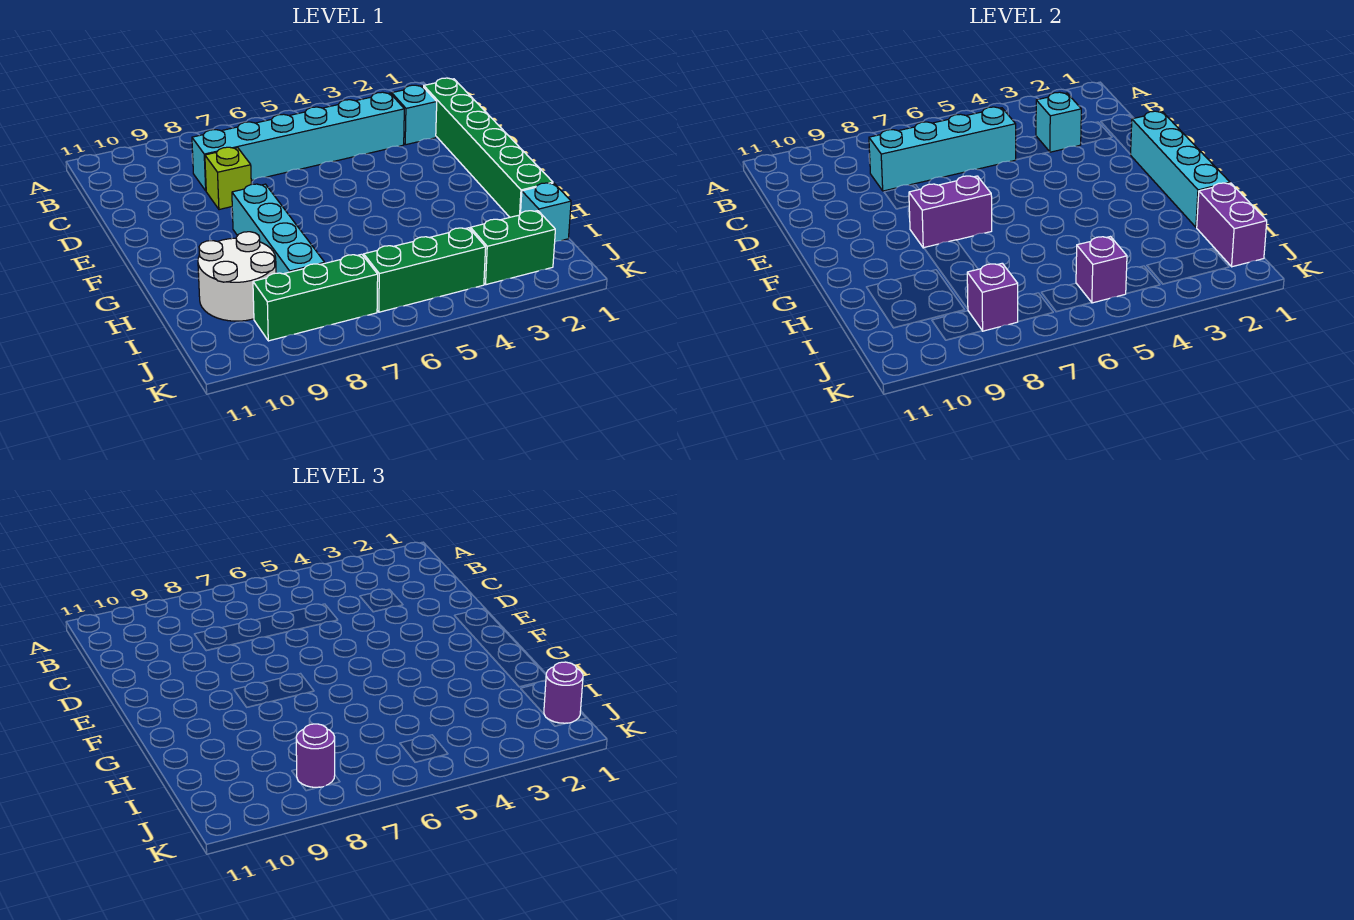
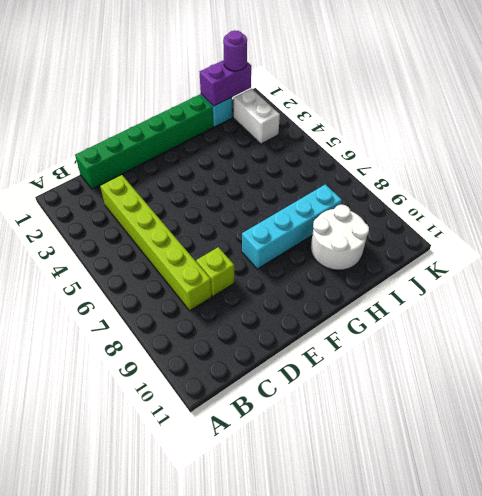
lime brick C3:C8 level 1 -> cyan brick C3:C8 level 1
white brick J2:J3 level 1 -> green brick J2:J3 level 1
none -> cyan brick C2 level 1
none -> green brick J4:J6 level 1
none -> green brick J7:J9 level 1

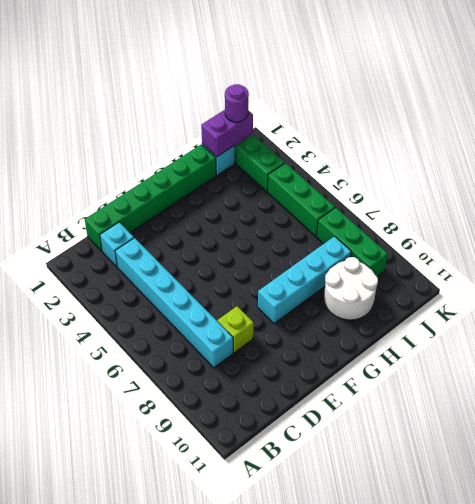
none -> cyan brick C3 level 2
none -> cyan brick C5:C8 level 2
none -> cyan brick E1:H1 level 2

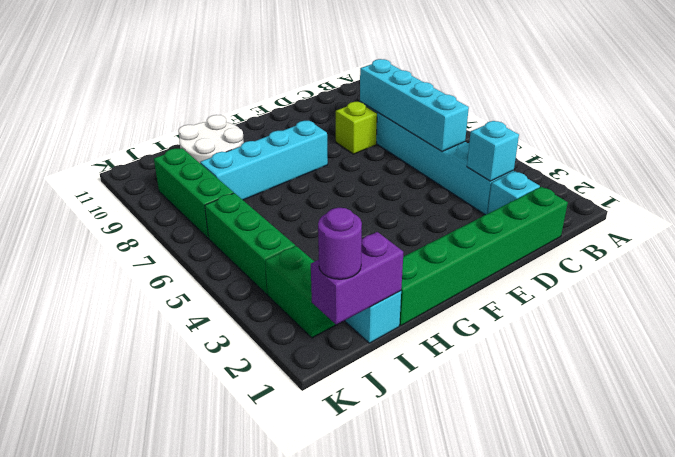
none -> cyan brick E1:H1 level 2
none -> purple brick F7:F8 level 2
none -> purple brick J5 level 2

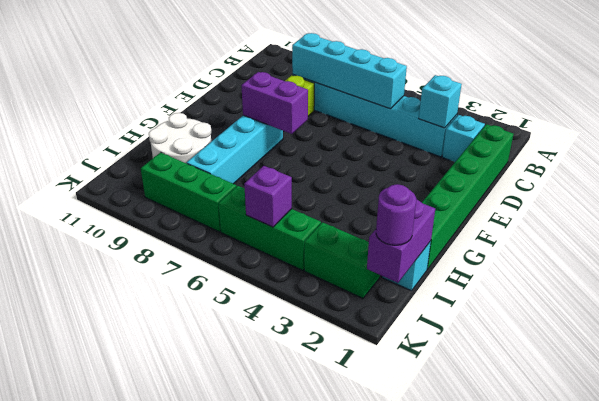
none -> cyan brick E1:H1 level 2
none -> purple brick J8 level 2
none -> purple round brick J8 level 3

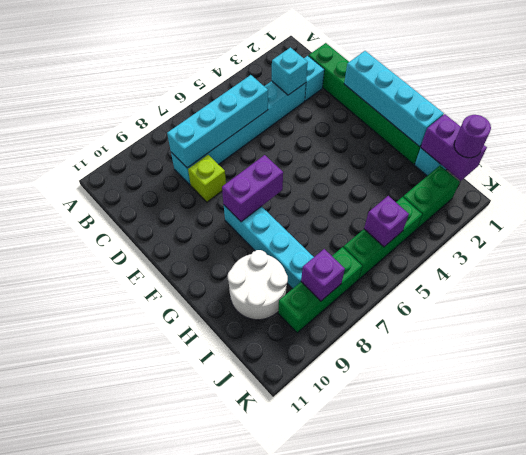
none -> purple round brick J8 level 3

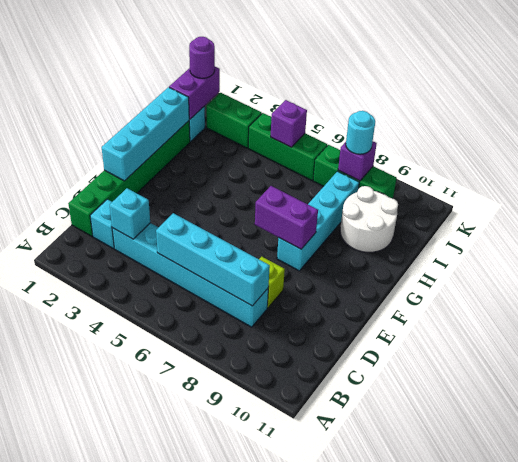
cyan round brick J8 level 3 -> purple round brick J8 level 3

